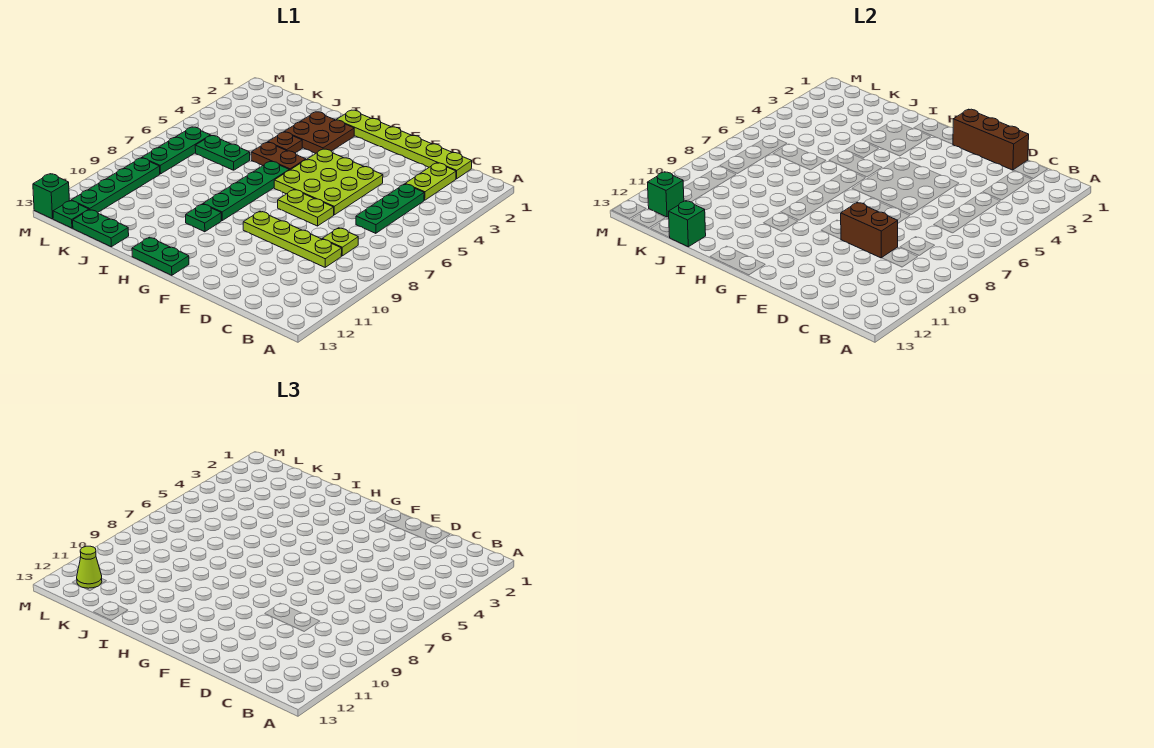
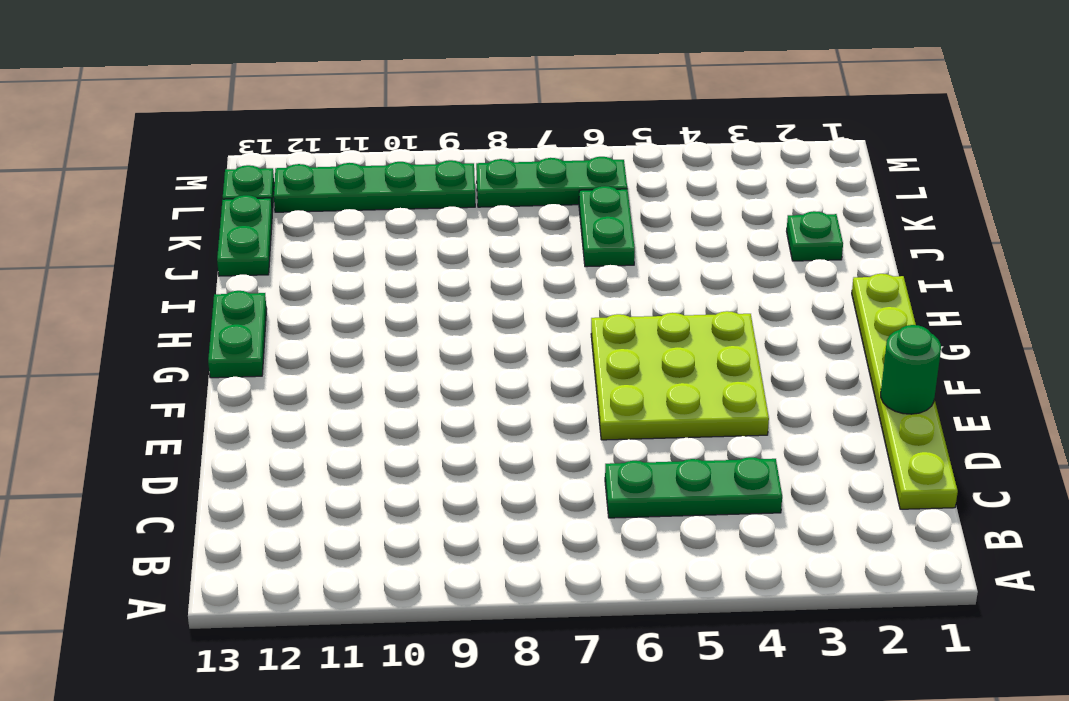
green round brick E1 level 2 -> brown brick D1:F1 level 2
green plate J2 level 1 -> green plate H10 level 1
none -> lime plate C2:C3 level 1
none -> lime plate C8 level 1
none -> lime plate C9:F9 level 1

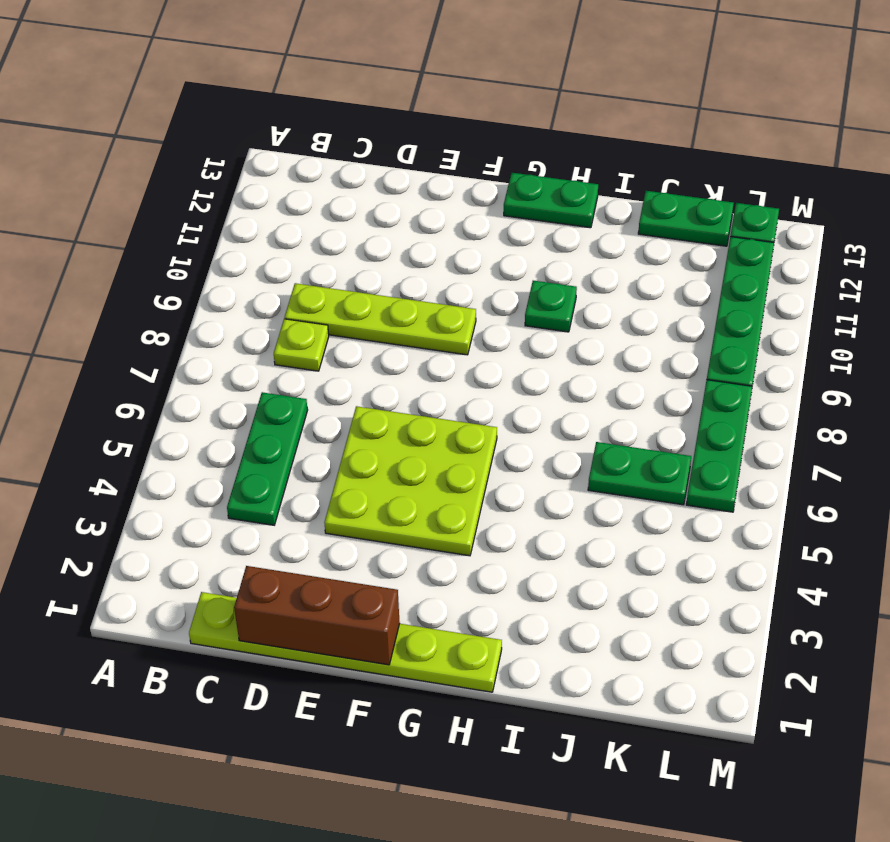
none -> lime plate C2:C3 level 1
none -> lime plate E7:F7 level 1
none -> brown plate H2:I3 level 1

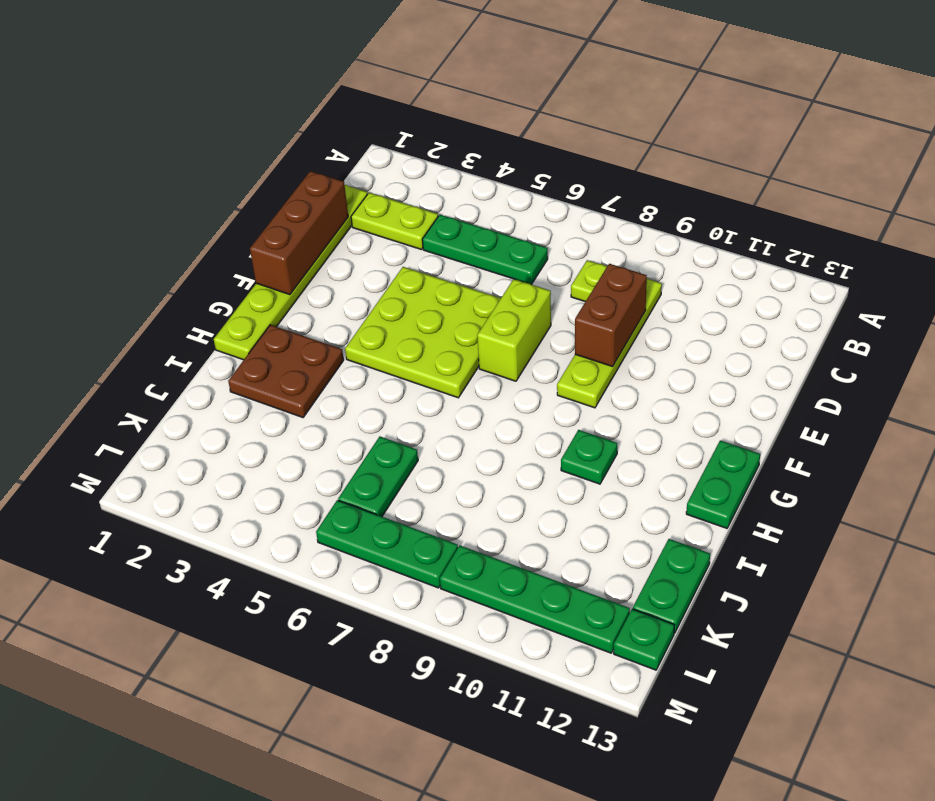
lime brick E7:F7 level 1 -> lime plate E7:F7 level 1
none -> brown plate H5:I5 level 1
none -> green plate H6:H9 level 1
none -> brown plate I4 level 1

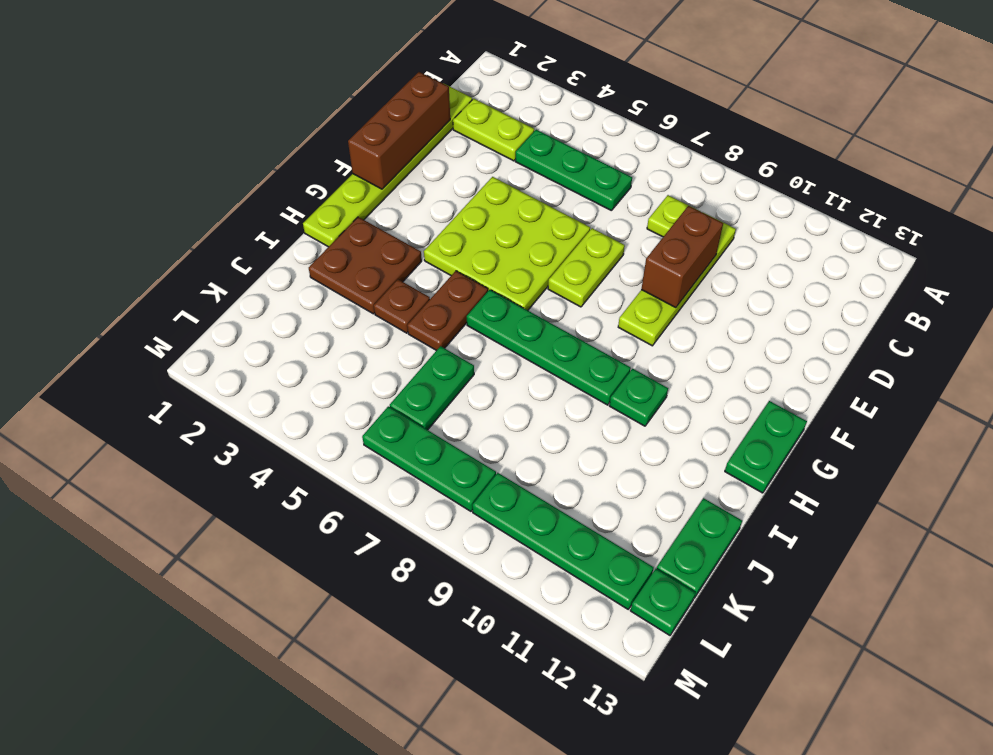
none -> green brick M13 level 1
none -> green brick J13 level 2
none -> green brick L12 level 2

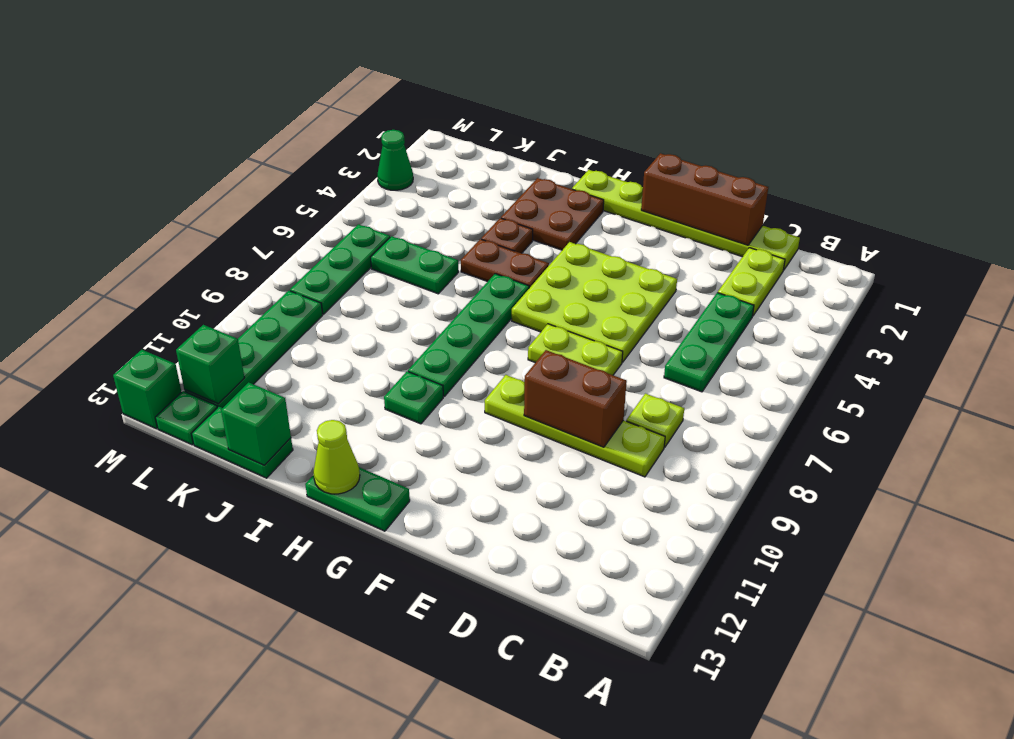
lime cone H13 level 2 -> lime cone L12 level 3
green cone M3 level 1 -> none

